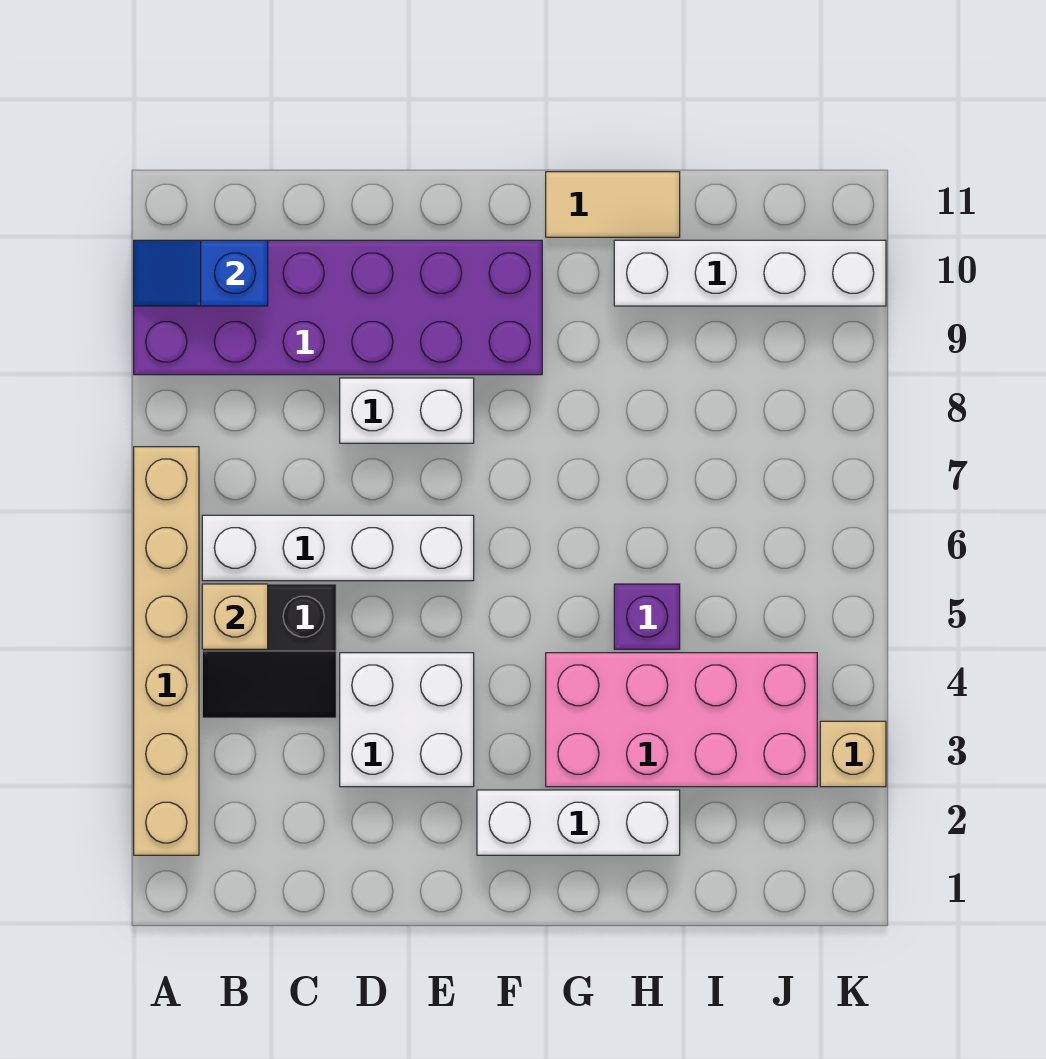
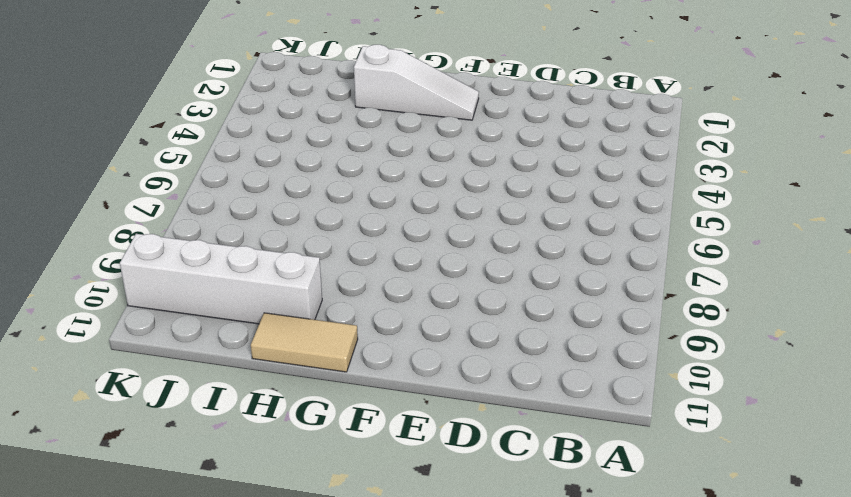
white slope F2:H2 level 1 top H -> white brick F2:H2 level 1
none -> tan brick A2:A7 level 1
none -> purple brick A9:F10 level 1
none -> black slope B4:C5 level 1 top 5

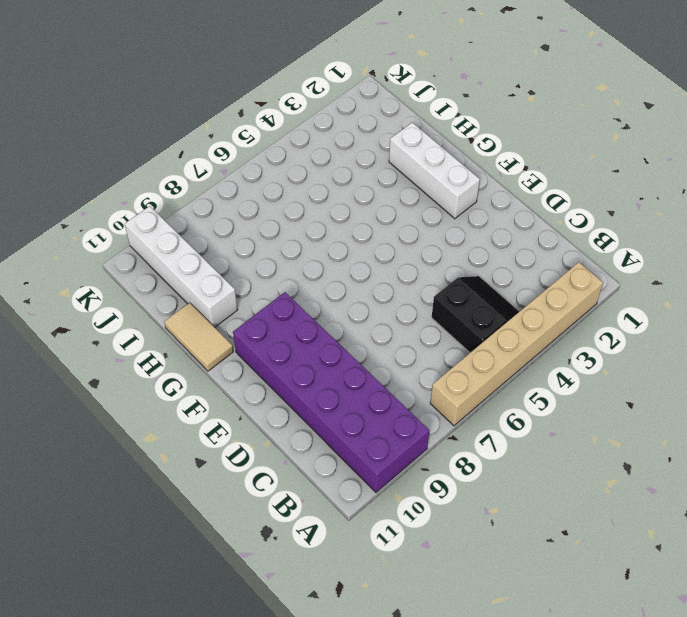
none -> white brick B6:E6 level 1
none -> white brick D3:E4 level 1
none -> white brick D8:E8 level 1

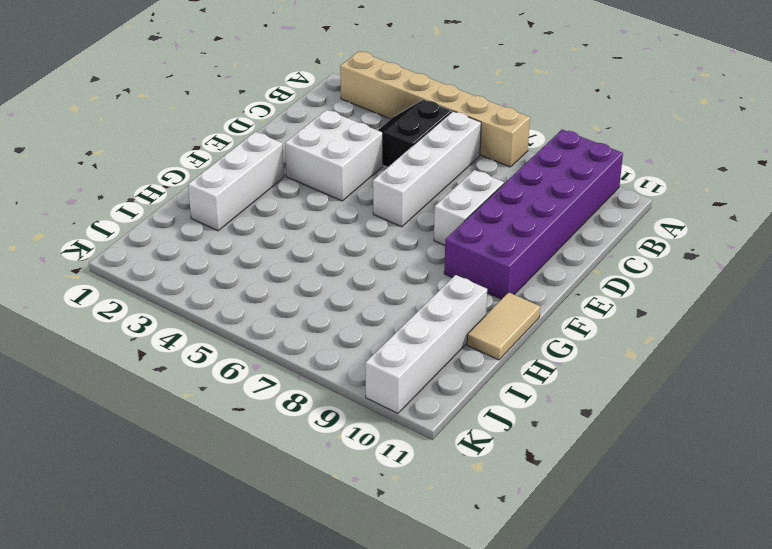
none -> pink brick G3:J4 level 1
none -> purple brick H5 level 1
none -> tan brick K3 level 1

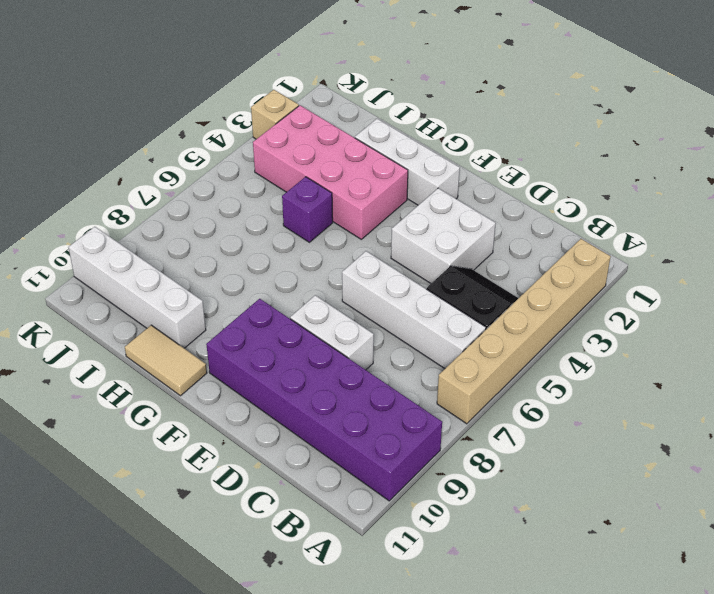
none -> blue slope A10:B10 level 2 top B
none -> tan brick B5 level 2

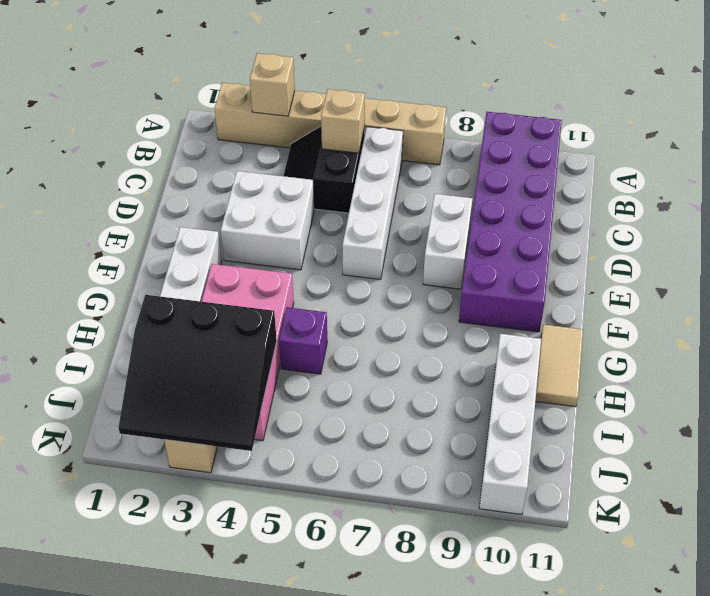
tan brick A3 level 2 -> none
black slope I2:K4 level 2 top I -> none
none -> blue slope A10:B10 level 2 top B

